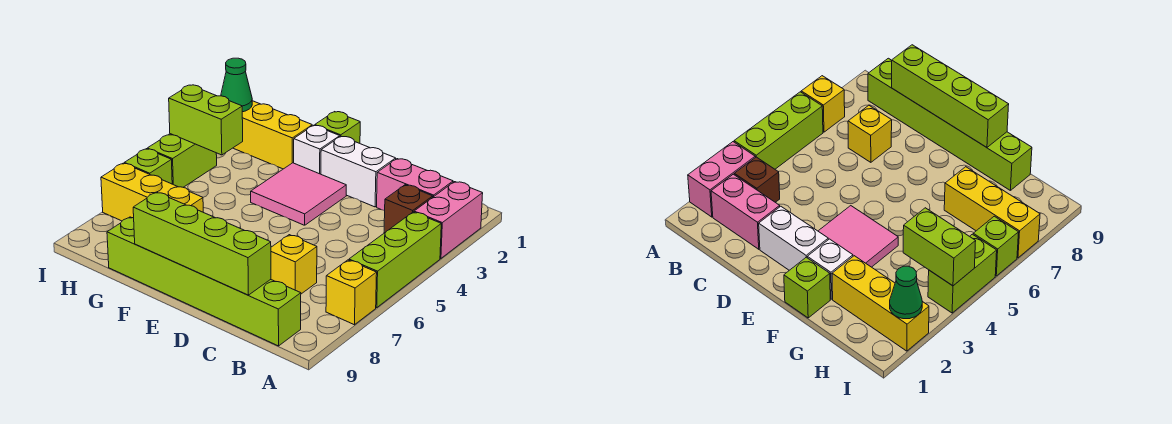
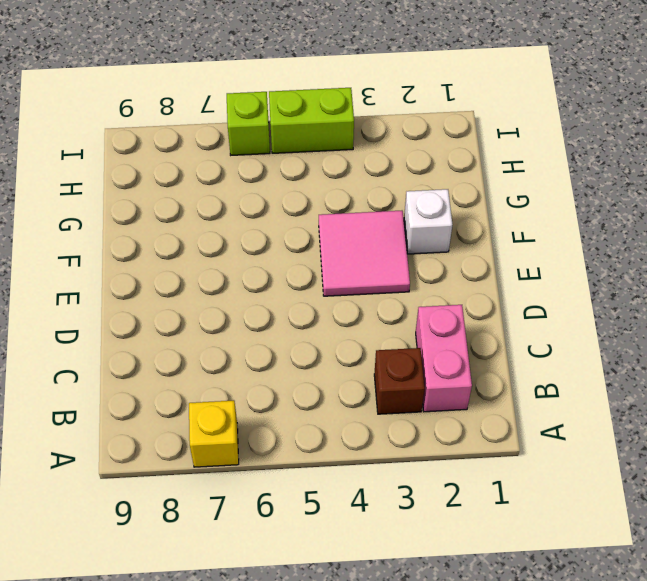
none -> pink brick A2:A3 level 1
none -> lime brick A4:A6 level 1
none -> lime brick B9:G9 level 1

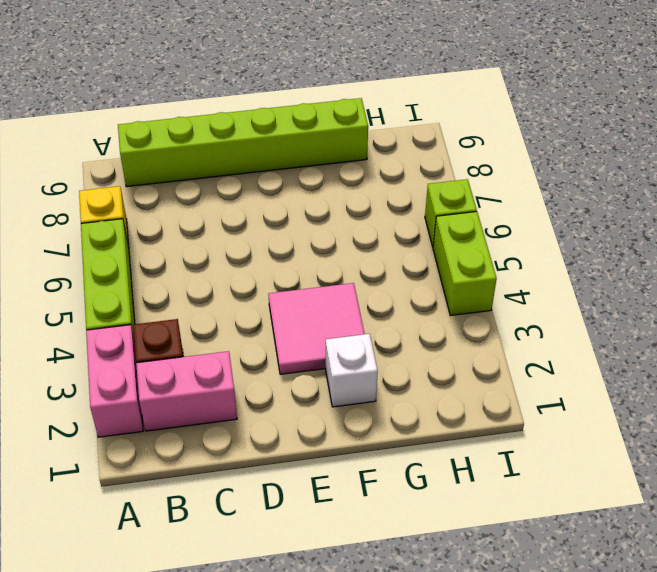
none -> yellow brick C7 level 1
none -> white brick D2:E2 level 1
none -> lime brick F1 level 1

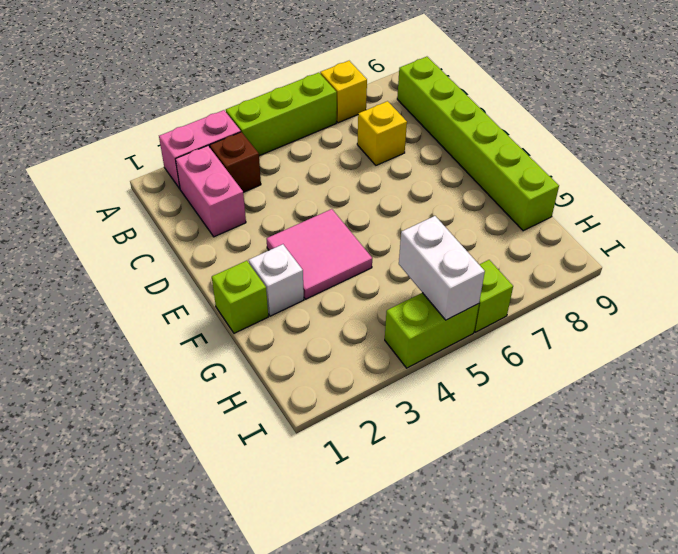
white brick H5:I5 level 2 -> white brick D2:E2 level 1
none -> yellow brick G2:I2 level 1
none -> yellow brick G7:I7 level 1
none -> lime brick C9:F9 level 2

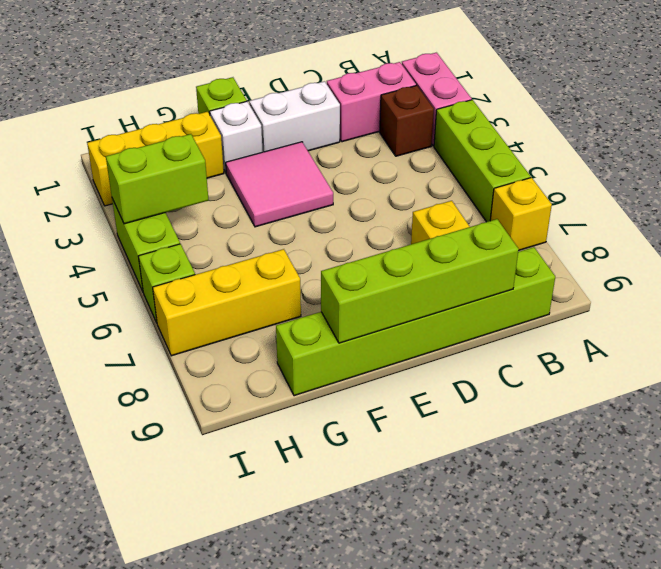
none -> green cone I2 level 2

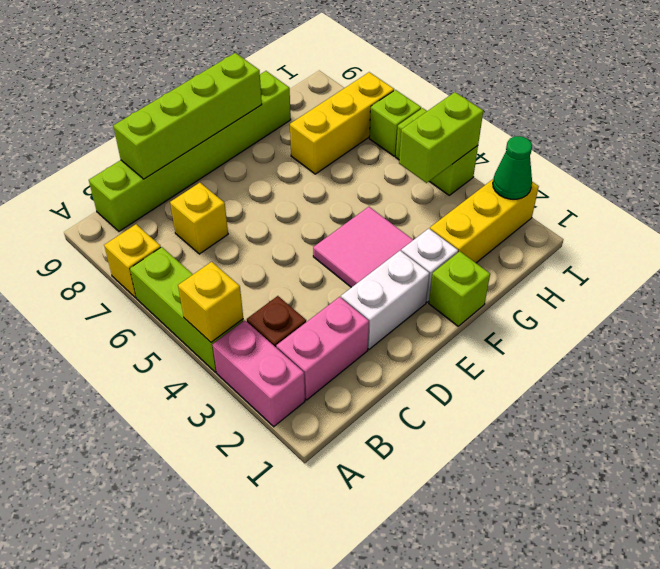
yellow brick A4 level 2 -> none

